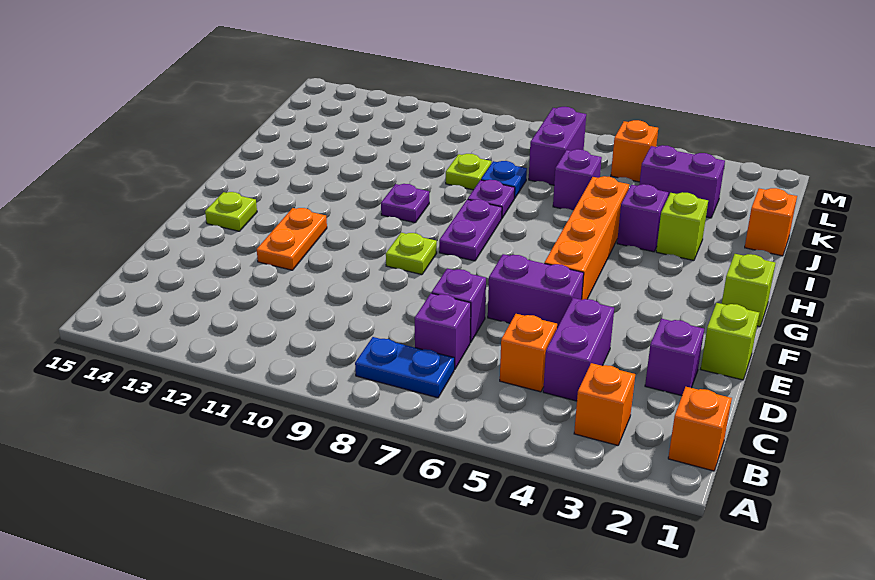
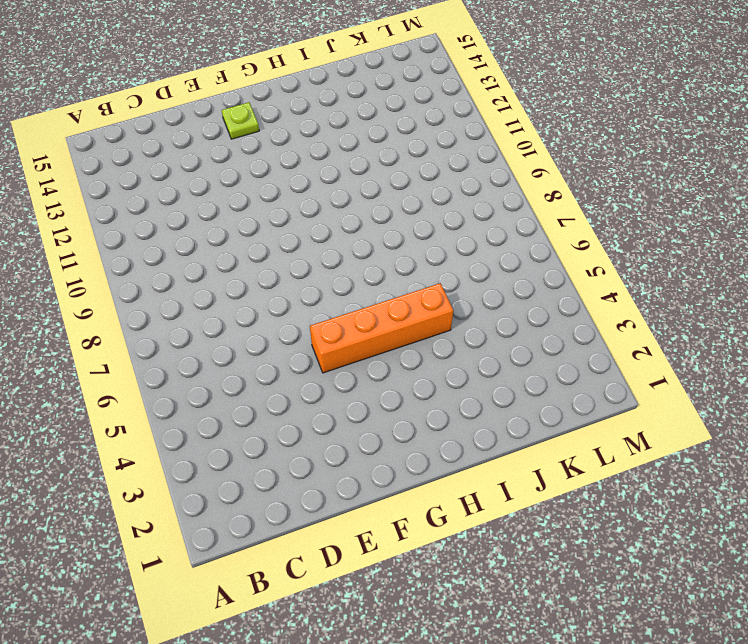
none -> orange brick B1 level 1
none -> orange brick B3 level 1
none -> blue plate B7:B8 level 1

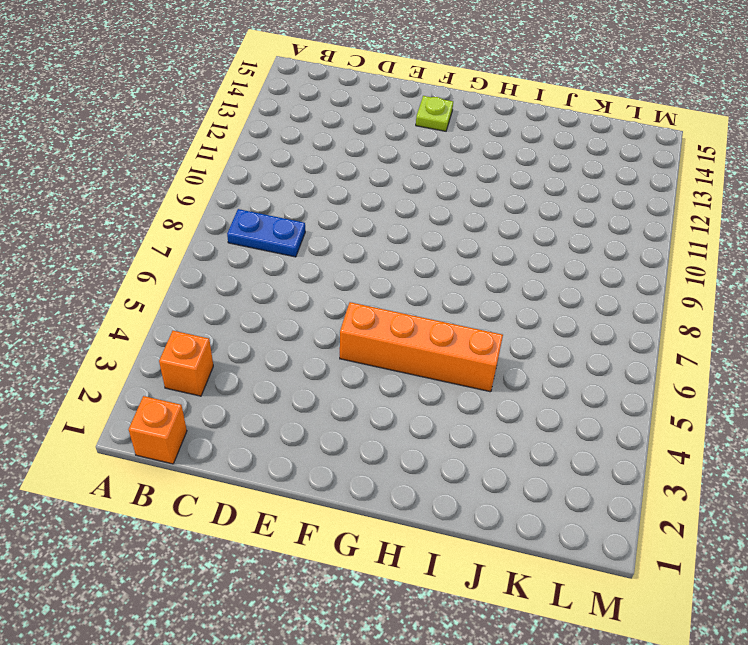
blue plate B8:C8 level 1 -> blue plate B7:B8 level 1
none -> purple brick C4:D4 level 1
none -> orange brick C5 level 1
none -> purple brick C7 level 1

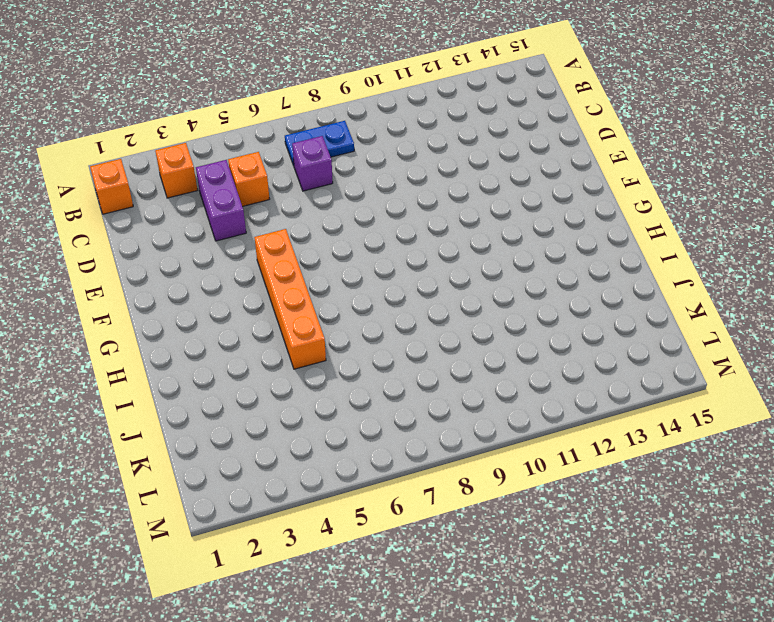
none -> purple brick D2 level 1
none -> purple brick D7 level 1
none -> lime brick E1 level 1

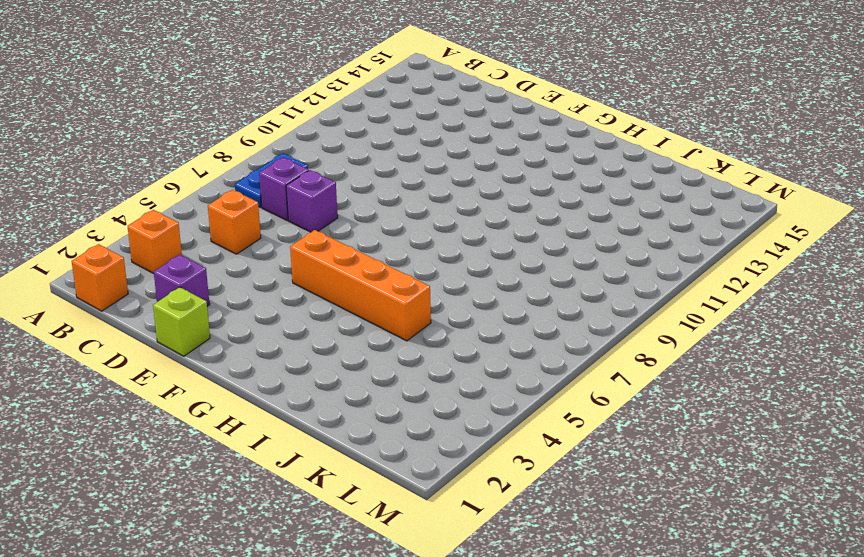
none -> purple brick C4:D4 level 1
none -> purple brick E5:E6 level 1
none -> orange plate E12:F12 level 1

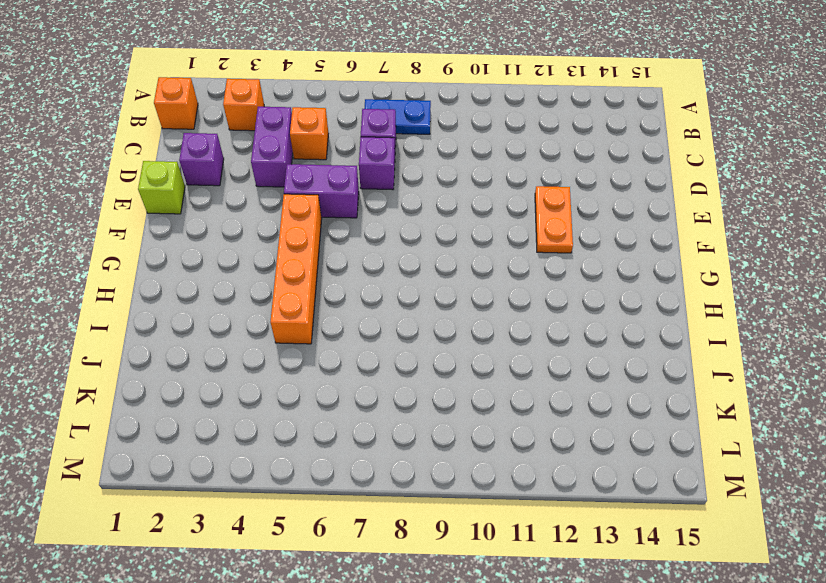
none -> lime plate F9 level 1
none -> lime plate F14 level 1
none -> lime brick G1 level 1

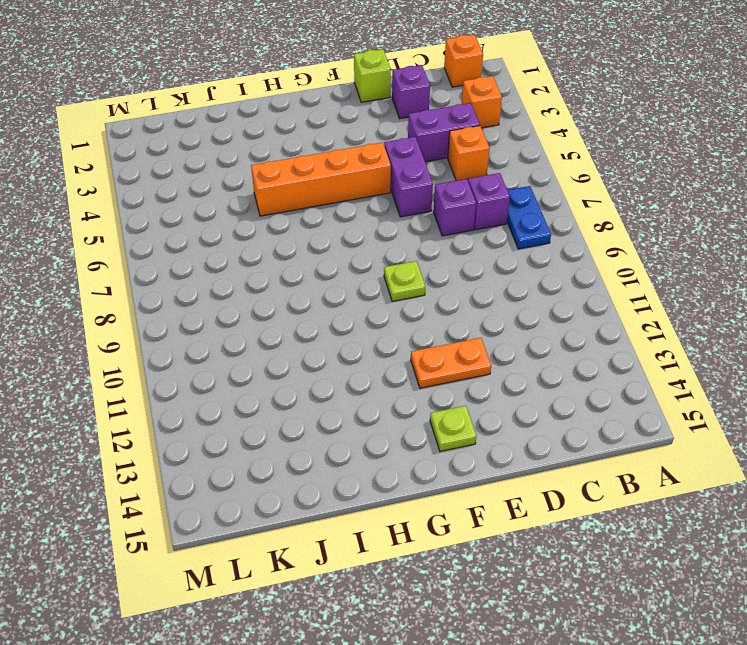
none -> lime brick G1 level 1
none -> purple plate G8:H8 level 1
none -> purple plate H10 level 1

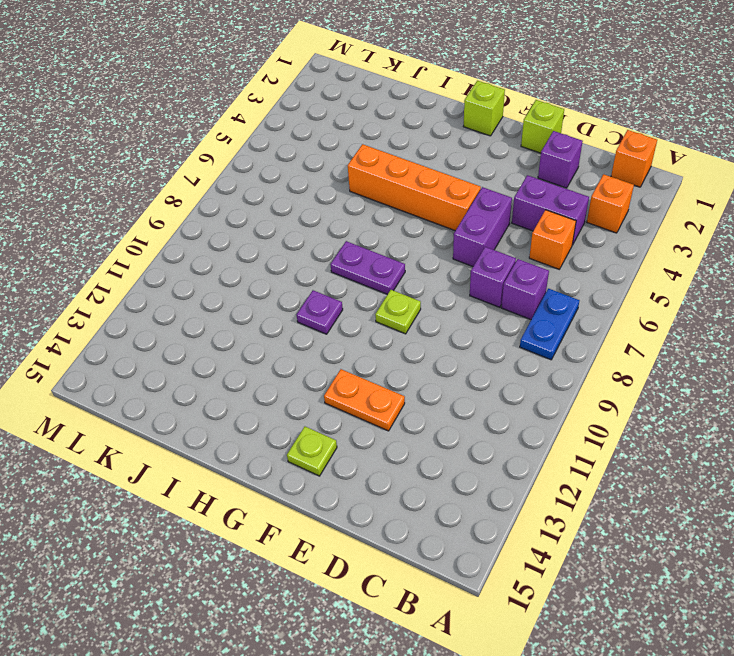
none -> lime brick I3 level 1
none -> purple brick I4 level 1
none -> purple plate I8 level 1

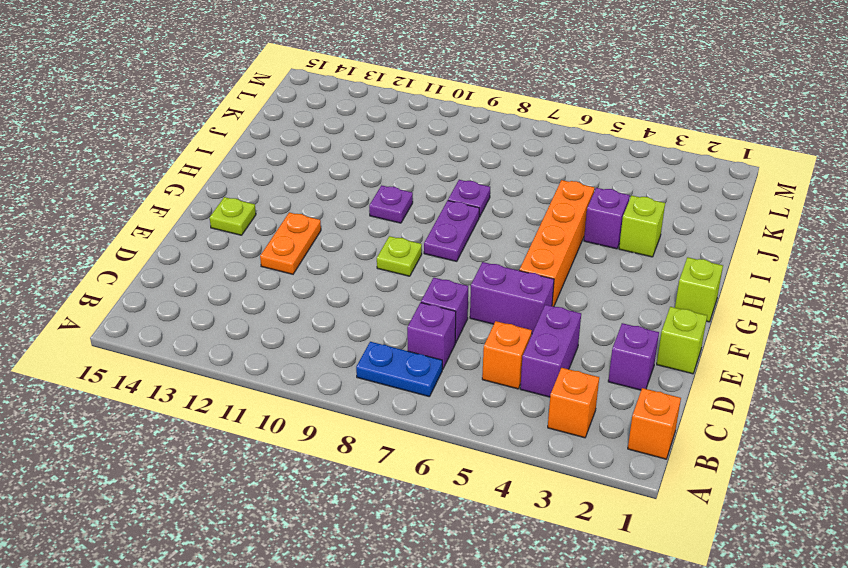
none -> orange brick J1 level 1
none -> purple brick J6 level 1
none -> blue plate J8 level 1

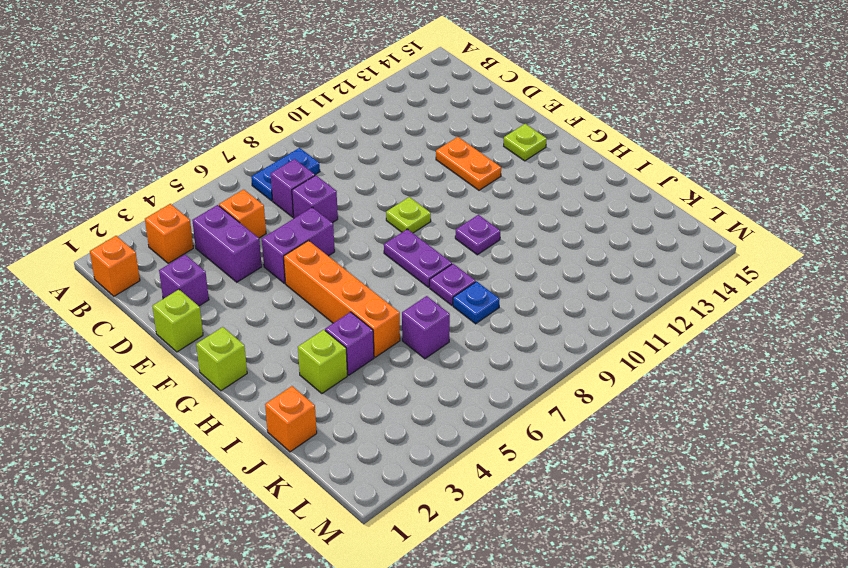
none -> lime plate J9 level 1
none -> purple brick K3:K4 level 1
none -> purple brick K7:L7 level 1

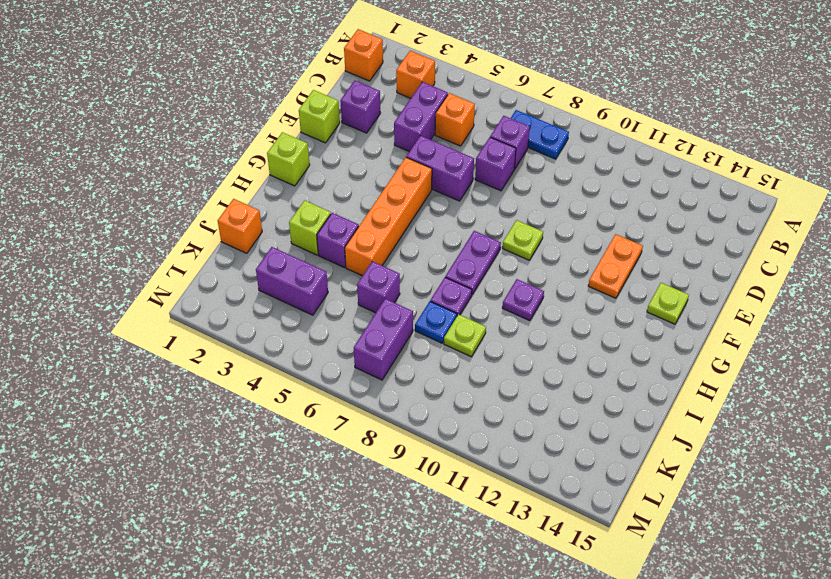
none -> orange brick L5 level 1

